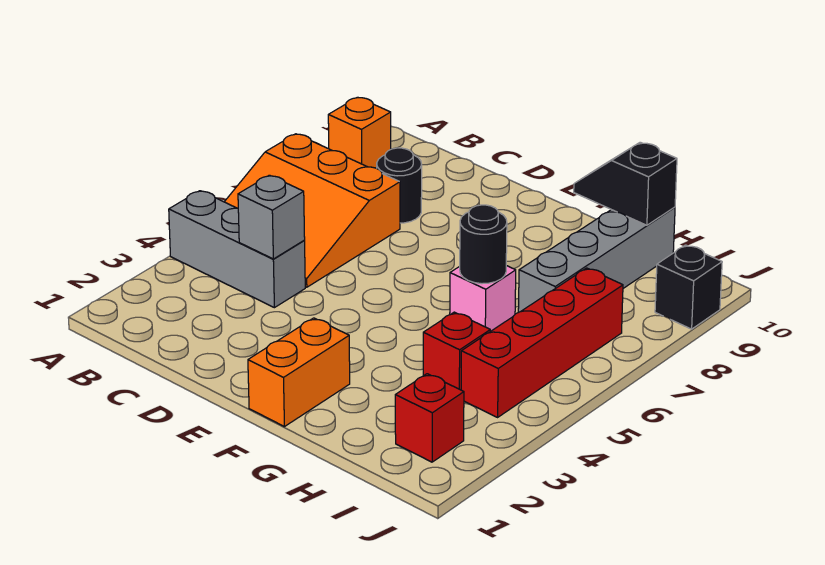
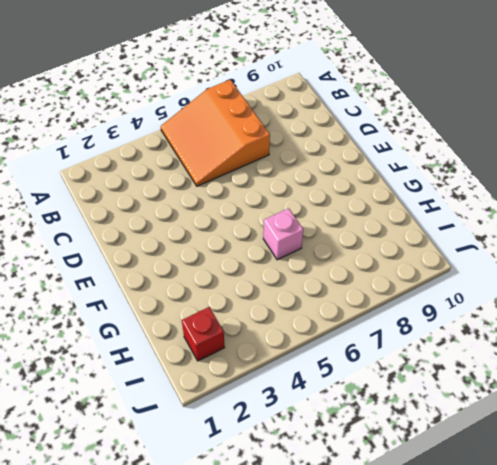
none -> grey brick A4:C4 level 1
none -> orange brick A9 level 1
none -> black round brick C8 level 1

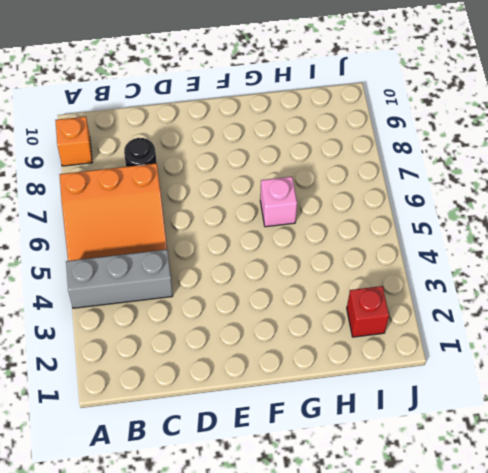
none -> orange brick F1:F2 level 1
none -> red brick H4 level 1
none -> grey brick H7:H10 level 1

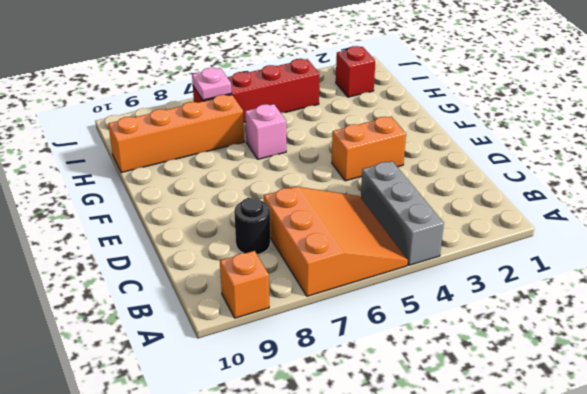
orange brick E3:E4 level 1 -> orange brick F1:F2 level 1
orange brick H7:H10 level 1 -> grey brick H7:H10 level 1
pink plate I7 level 2 -> none
none -> red brick H4 level 1
none -> black brick J9 level 1
none -> grey brick C4 level 2

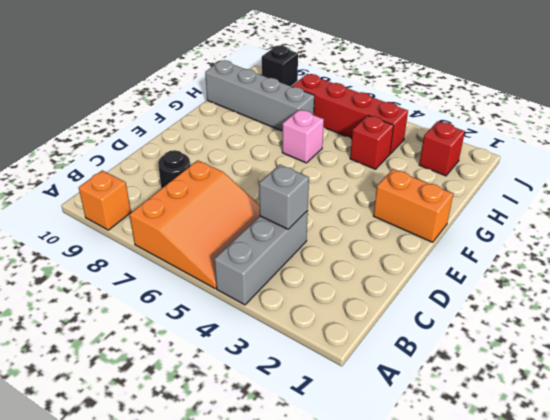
none -> black round brick G6 level 2
none -> black slope G10:H10 level 2 top H

